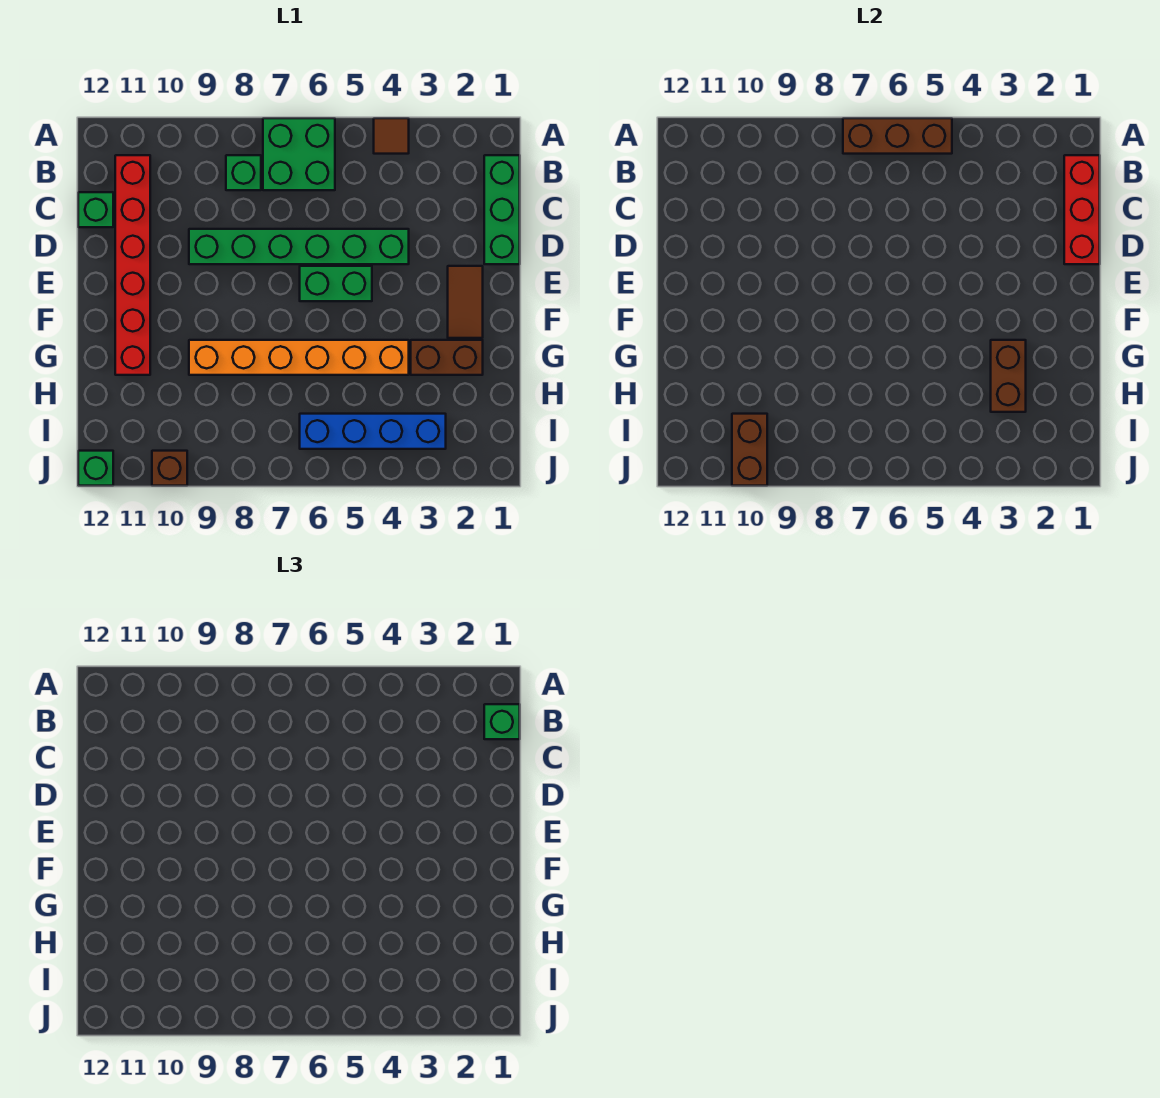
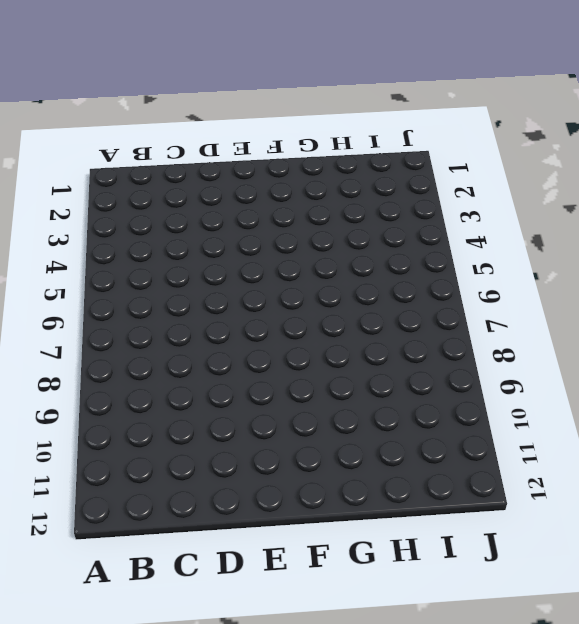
none -> brown tile A4 level 1
none -> green brick A6:B7 level 1
none -> green brick B1:D1 level 1

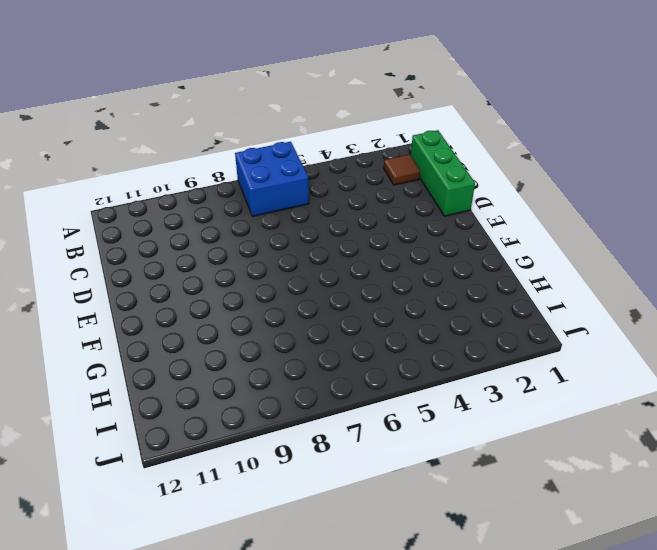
blue brick A6:B7 level 1 -> green brick A6:B7 level 1
brown tile B2 level 1 -> brown tile A4 level 1
none -> green brick B8 level 1
none -> red brick B11:G11 level 1
none -> green brick C12 level 1

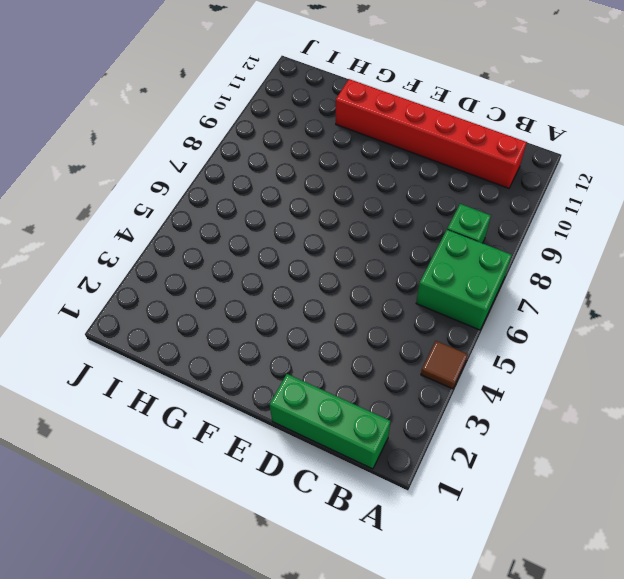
none -> green brick C12 level 1
none -> green brick D4:D9 level 1
none -> brown tile E2:F2 level 1

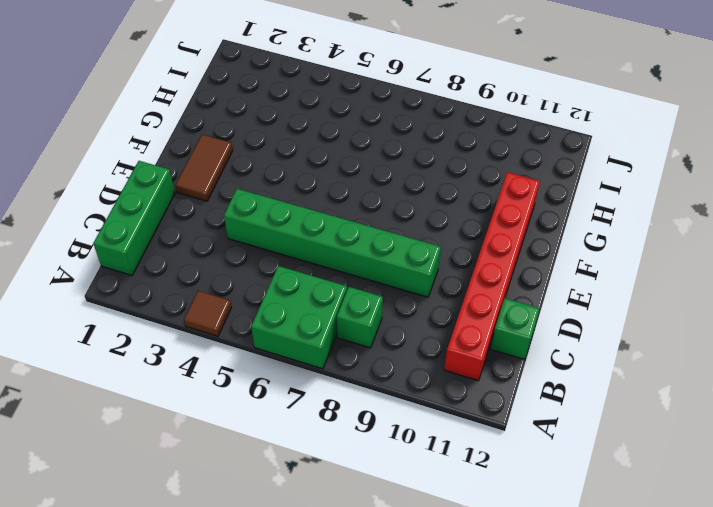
none -> green brick E5:E6 level 1
none -> brown brick G2:G3 level 1
none -> orange brick G4:G9 level 1

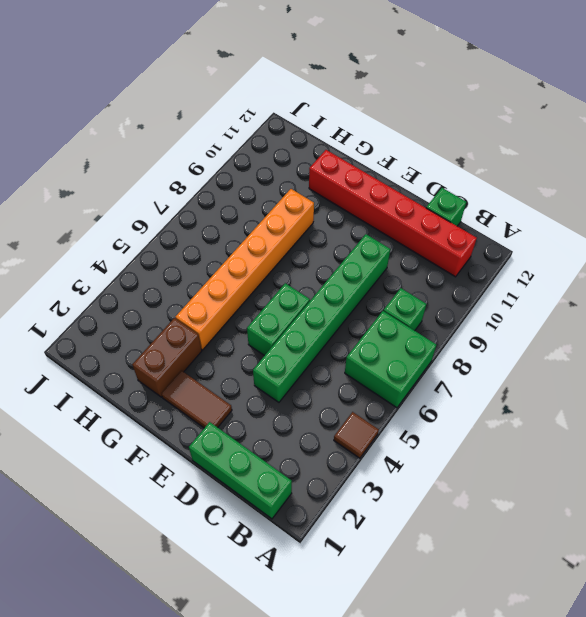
none -> blue brick I3:I6 level 1
none -> brown brick J10 level 1
none -> green brick J12 level 1

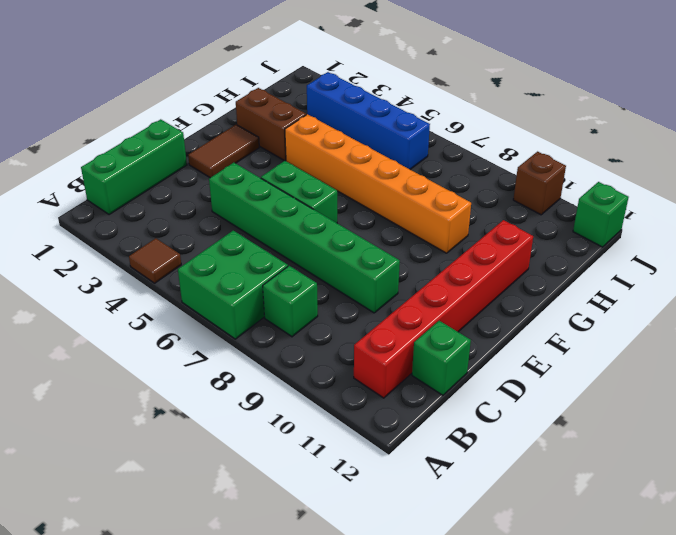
none -> brown brick A5:A7 level 2
none -> red brick B1:D1 level 2
none -> brown brick G3:H3 level 2

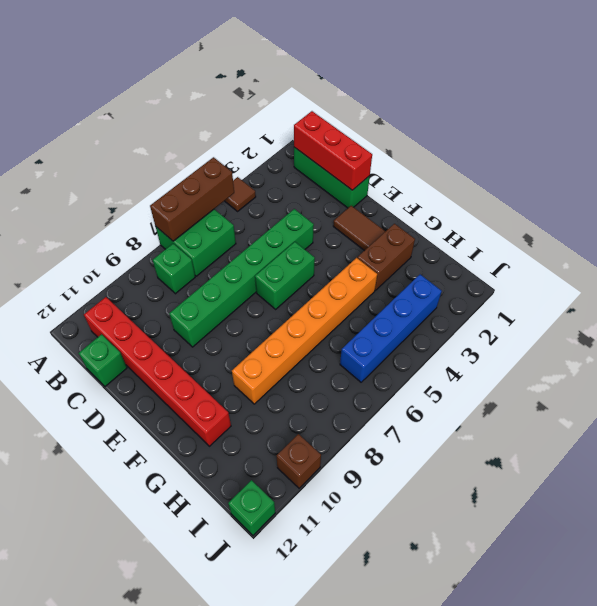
none -> brown brick G3:H3 level 2
none -> brown brick I10:J10 level 2
none -> green brick B1 level 3

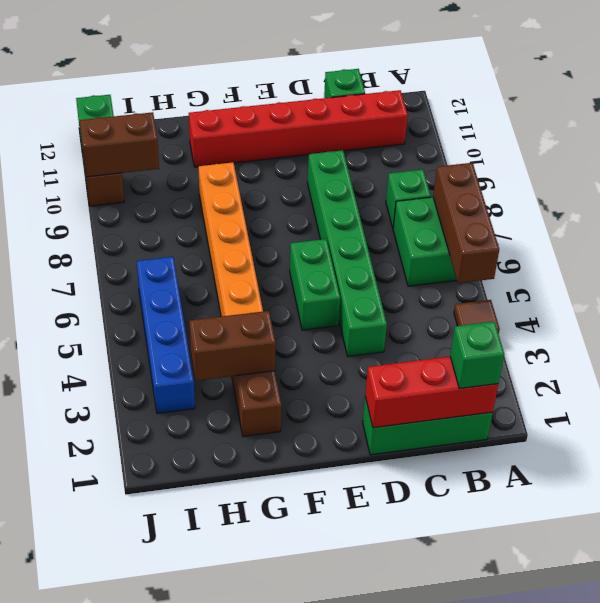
none -> brown tile E2:F2 level 1

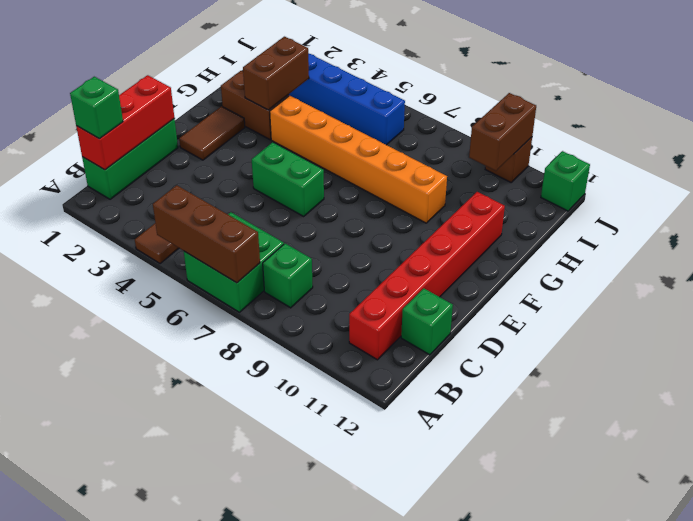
none -> green brick D4:D9 level 1

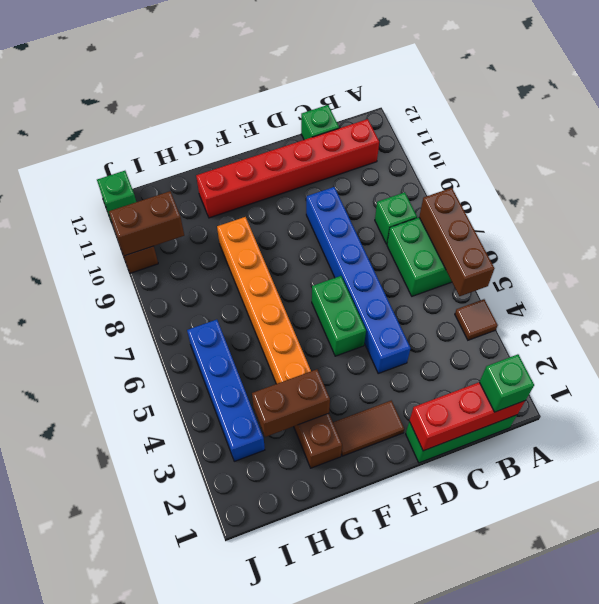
blue brick D4:D9 level 1 -> green brick D4:D9 level 1

